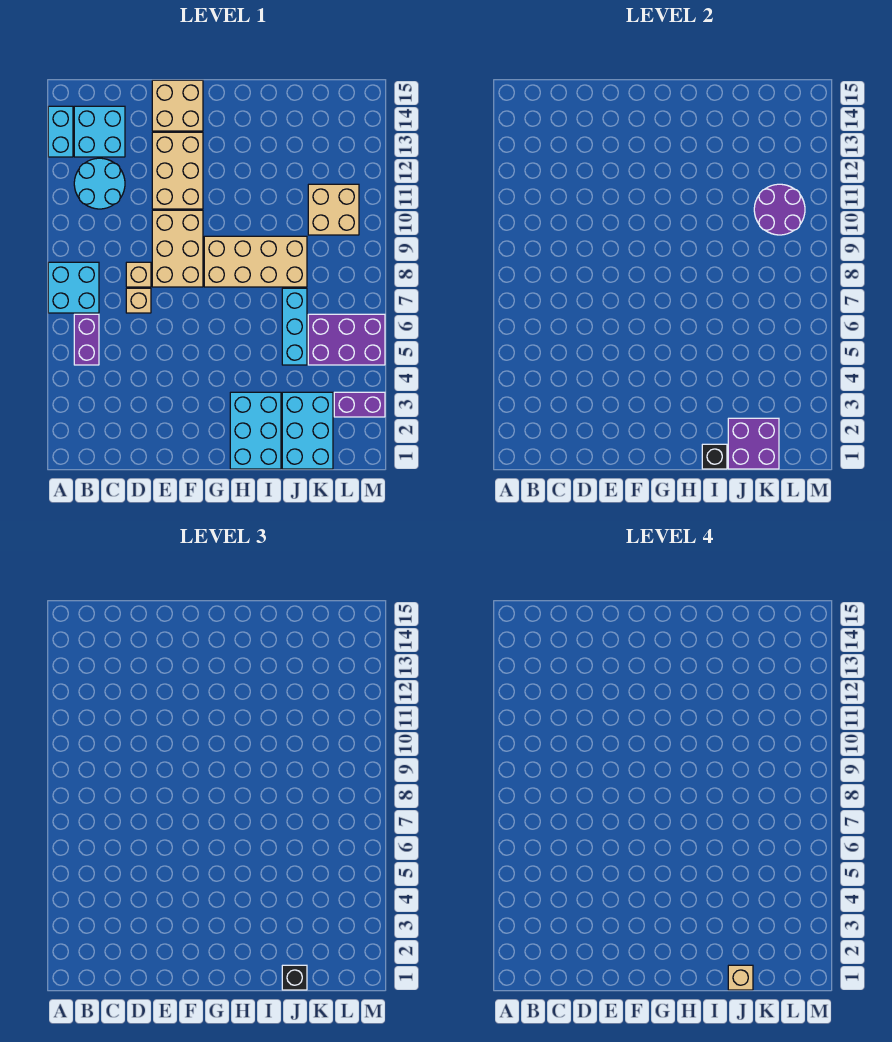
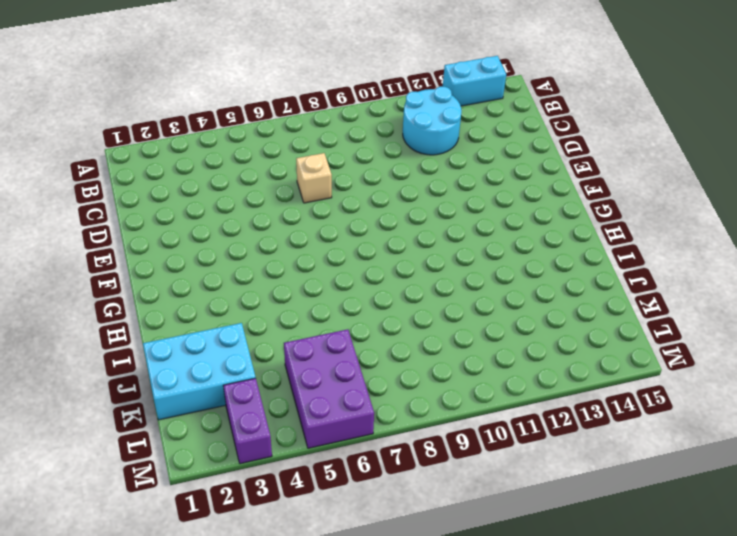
none -> cyan brick A7:B8 level 1
none -> purple brick B5:B6 level 1
none -> cyan brick B13:C14 level 1

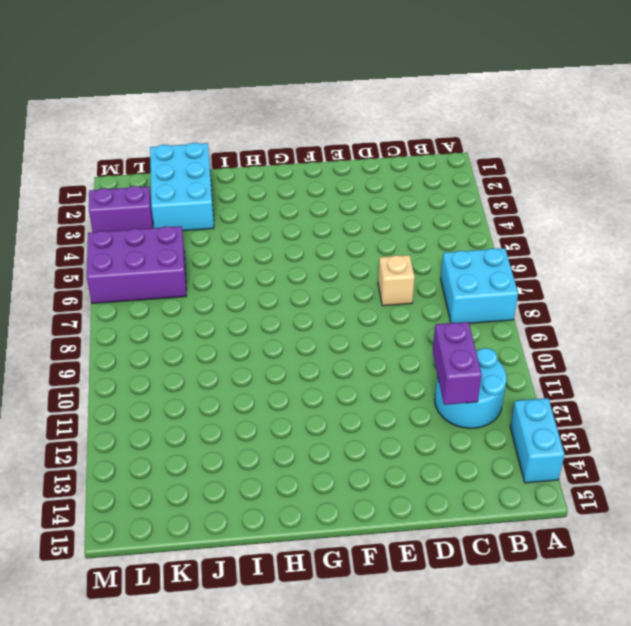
purple brick C11:C12 level 2 -> purple brick B5:B6 level 1
none -> cyan brick B13:C14 level 1
none -> tan brick D8 level 1
none -> tan brick E8:F10 level 1

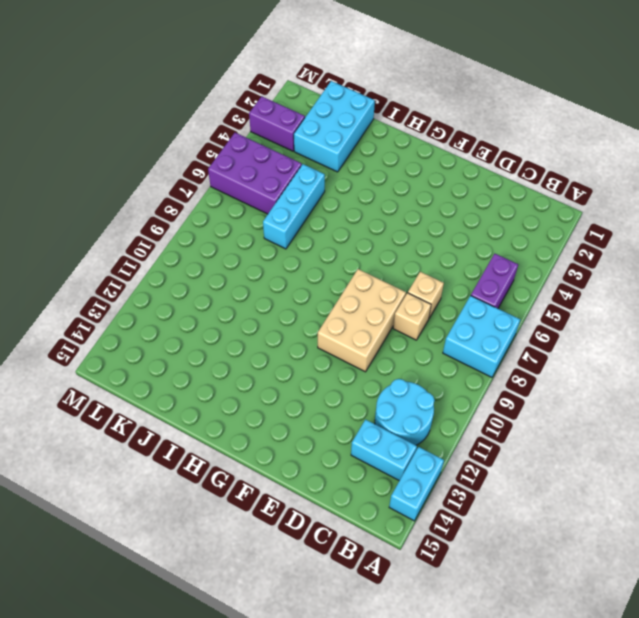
cyan brick B13:C13 level 1 -> cyan brick B13:C14 level 1
none -> tan brick E11:F13 level 1
none -> tan brick E14:F15 level 1
none -> tan brick G8:J9 level 1

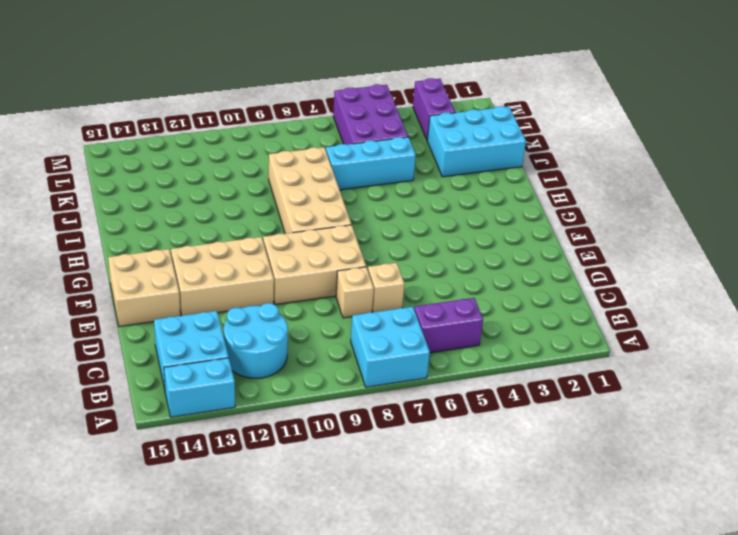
none -> cyan brick H1:I3 level 1
none -> tan brick K10:L11 level 1
none -> black brick I1 level 2

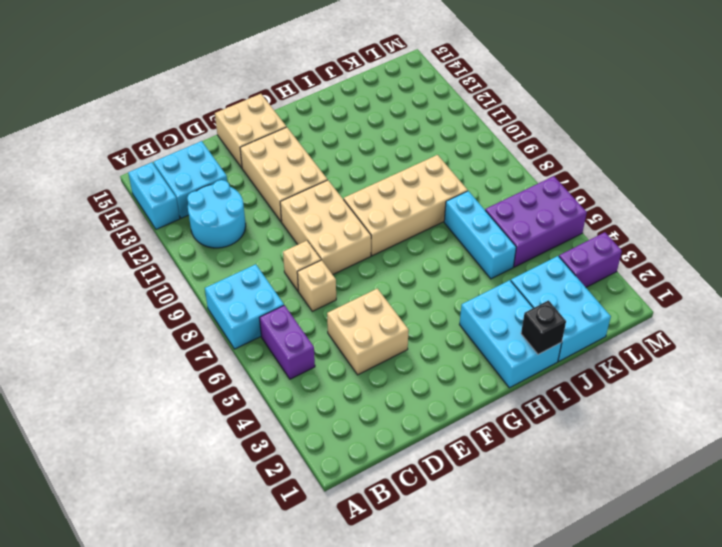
tan brick D4:E5 level 1 -> tan brick K10:L11 level 1
none -> purple brick J1:K2 level 2
none -> purple round brick K10:L11 level 2
none -> black brick J1 level 3

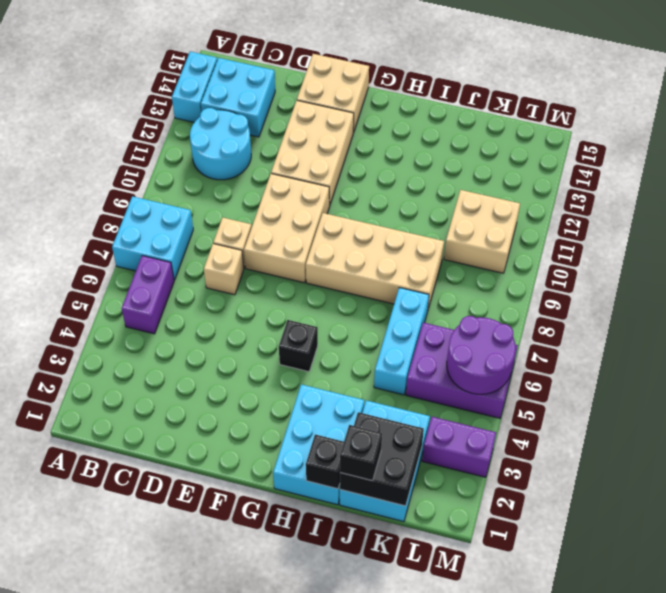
black brick G5 level 1 -> none
black brick J1:K2 level 2 -> purple brick J1:K2 level 2
purple round brick L5:M6 level 2 -> purple round brick K10:L11 level 2
none -> tan brick J1 level 4

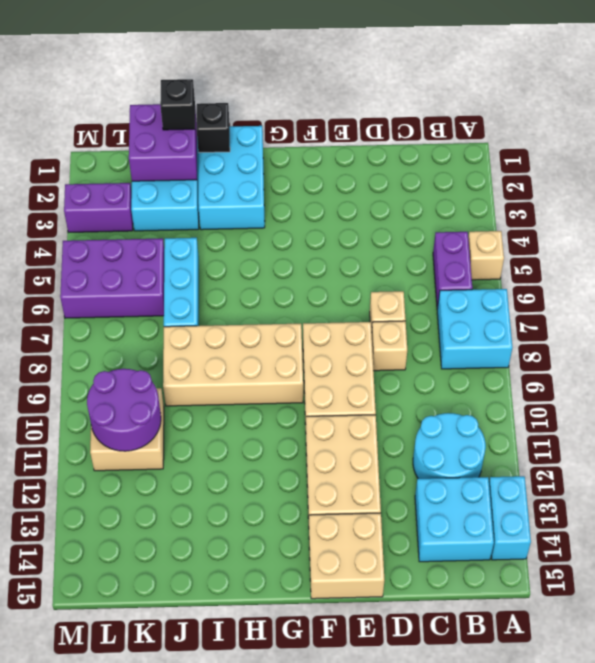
tan brick A5 level 1 -> tan brick J1 level 4

